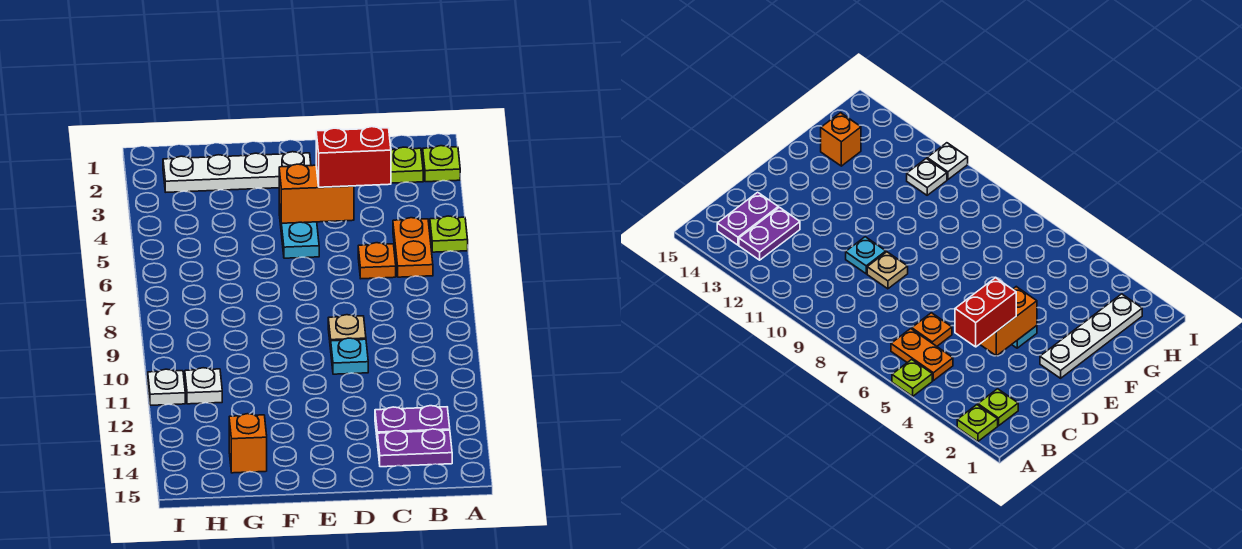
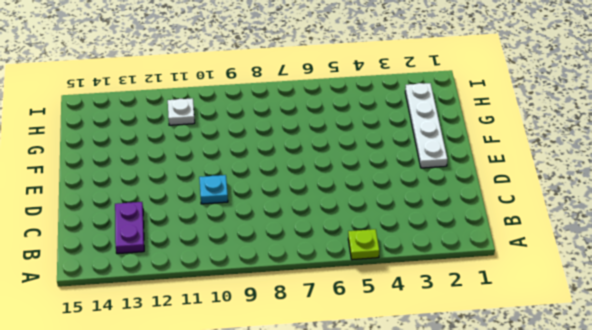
none -> lime plate A2 level 1
none -> lime plate B2 level 1
none -> orange plate B5:B6 level 1

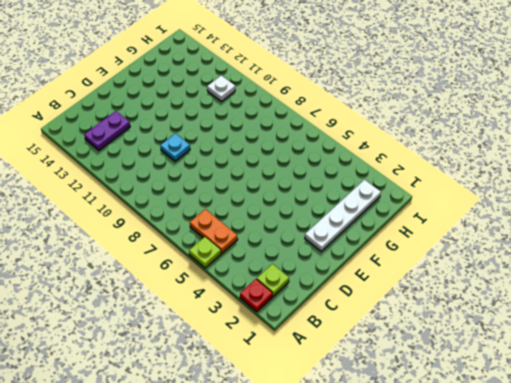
red plate A2 level 1 -> lime plate A2 level 1
none -> purple plate B14:C14 level 1
none -> orange plate C6 level 1
none -> tan plate D9 level 1

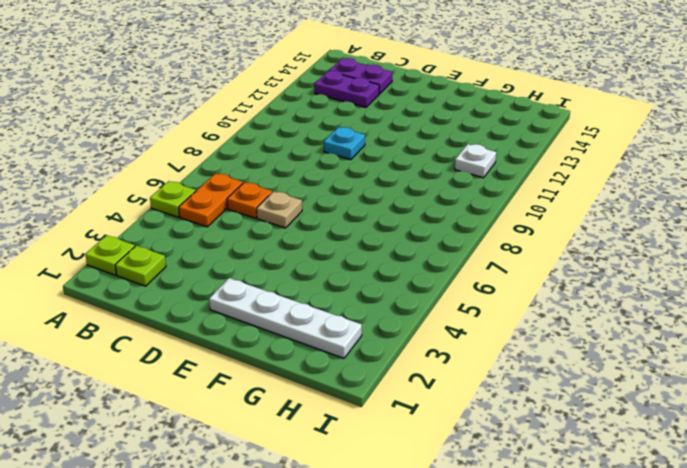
tan plate D6 level 1 -> tan plate D9 level 1
none -> cyan plate E4:E5 level 1
none -> orange brick G14 level 1
none -> white plate I11 level 1

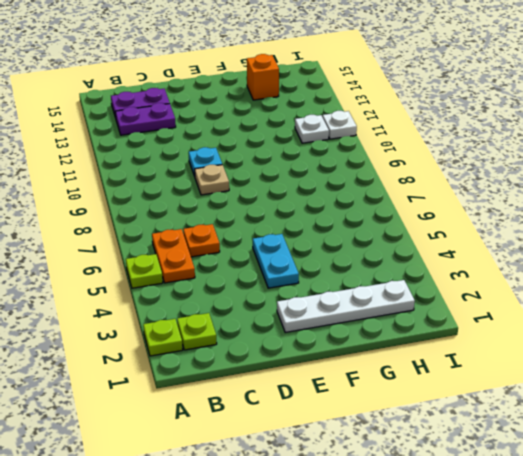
none -> orange brick D4:E4 level 2
none -> red brick C4:D4 level 3

